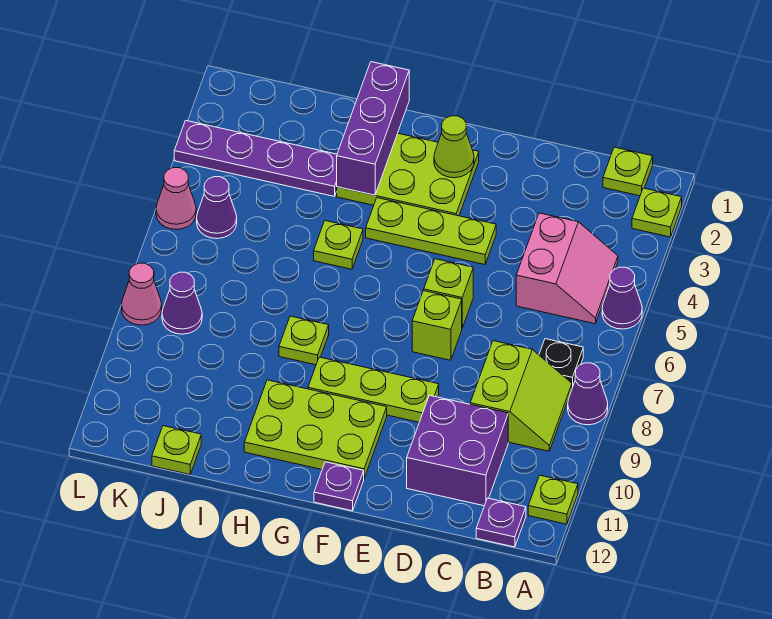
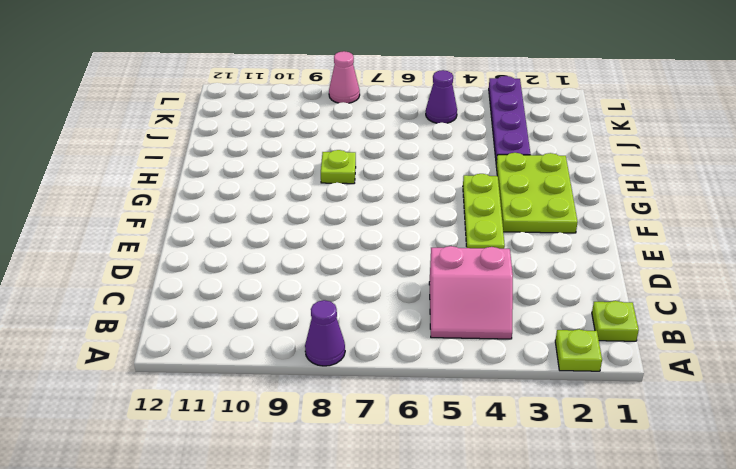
none -> purple cone A5 level 1
none -> lime plate A11 level 1
none -> black plate B7 level 1

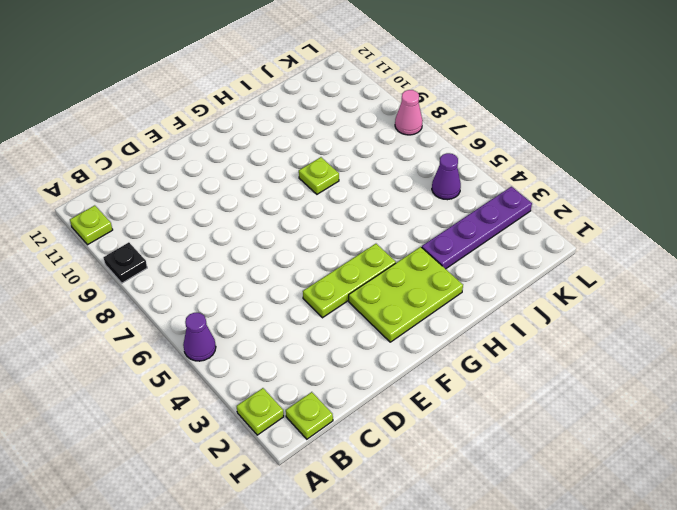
black plate A9 level 1 -> black plate B7 level 1
none -> purple cone A8 level 1
none -> pink slope B4:C5 level 1 top C
none -> lime slope B8:C9 level 1 top C

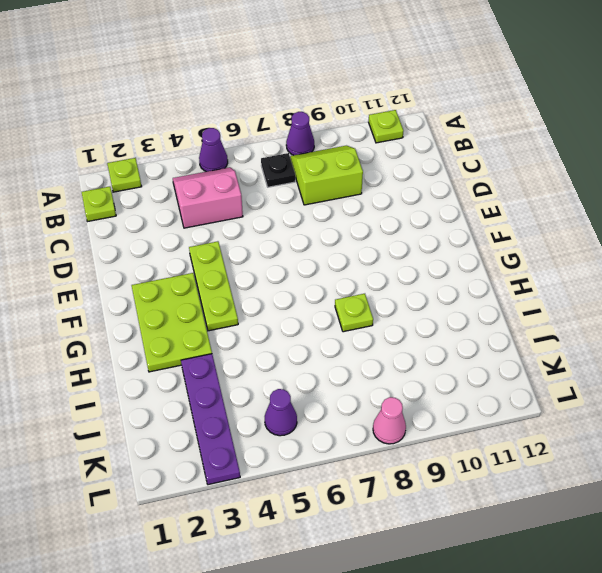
none -> purple plate B12 level 1
none -> purple brick C10:D11 level 1
none -> lime brick E6 level 1

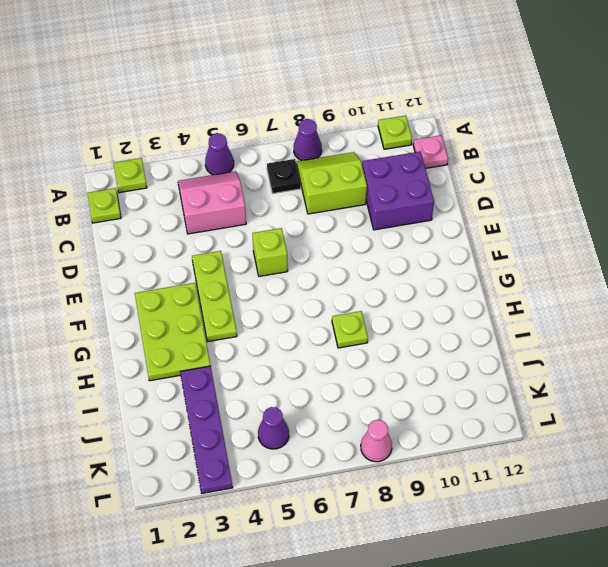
pink plate B12 level 1 -> purple plate B12 level 1
none -> lime brick E7 level 1
none -> lime plate E9:G9 level 1
none -> lime plate F10:H11 level 1

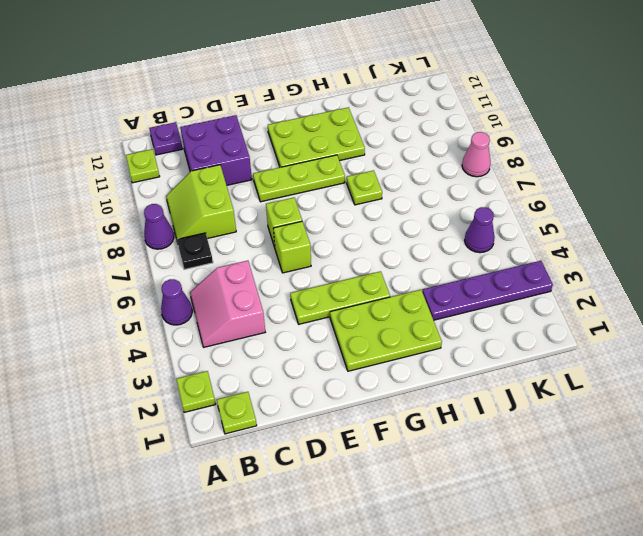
none -> purple plate F12 level 1
none -> lime plate H5 level 1
none -> lime plate J12 level 1

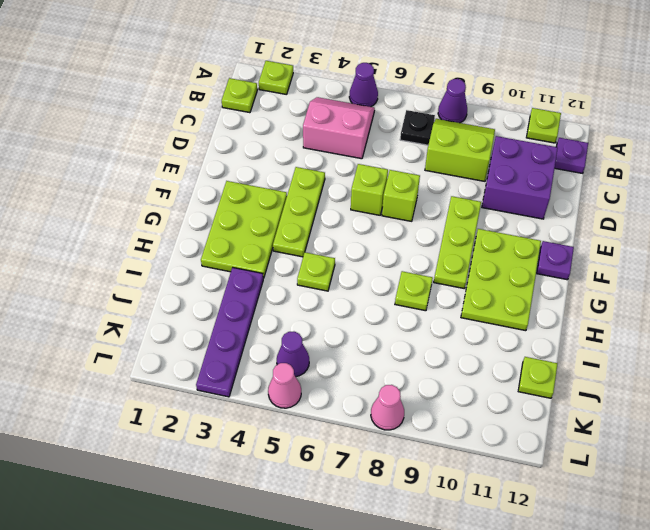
none -> purple cone K8 level 1
none -> lime cone F2 level 2
none -> purple brick H1:H3 level 2

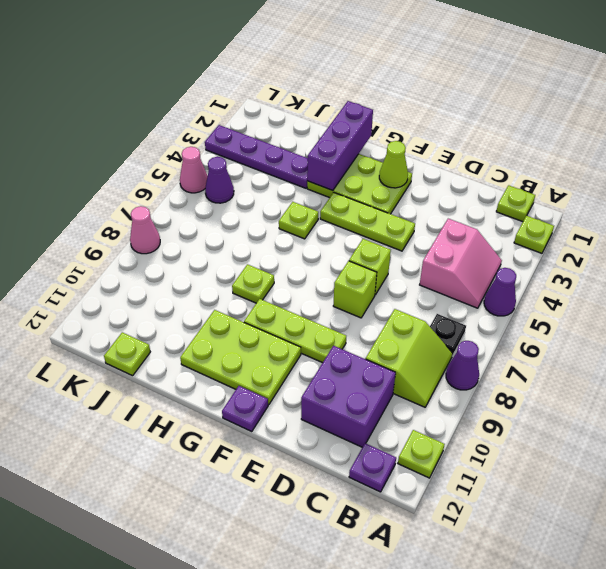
none -> purple cone K8 level 1

